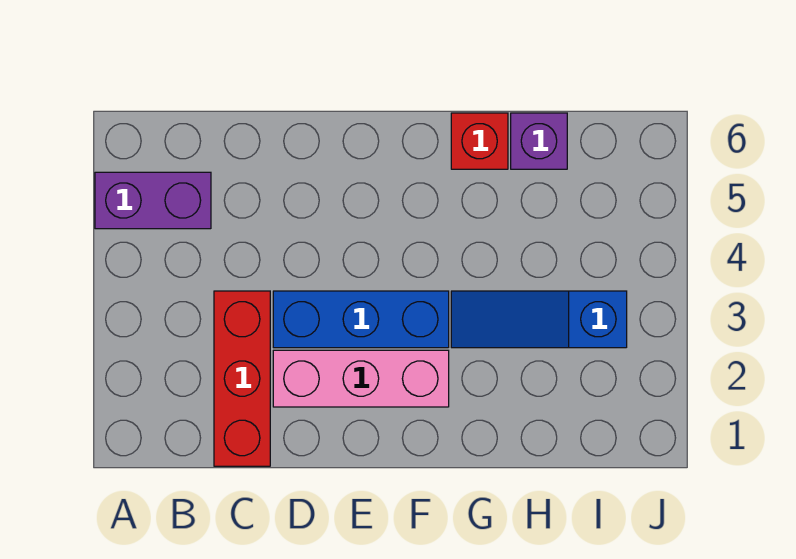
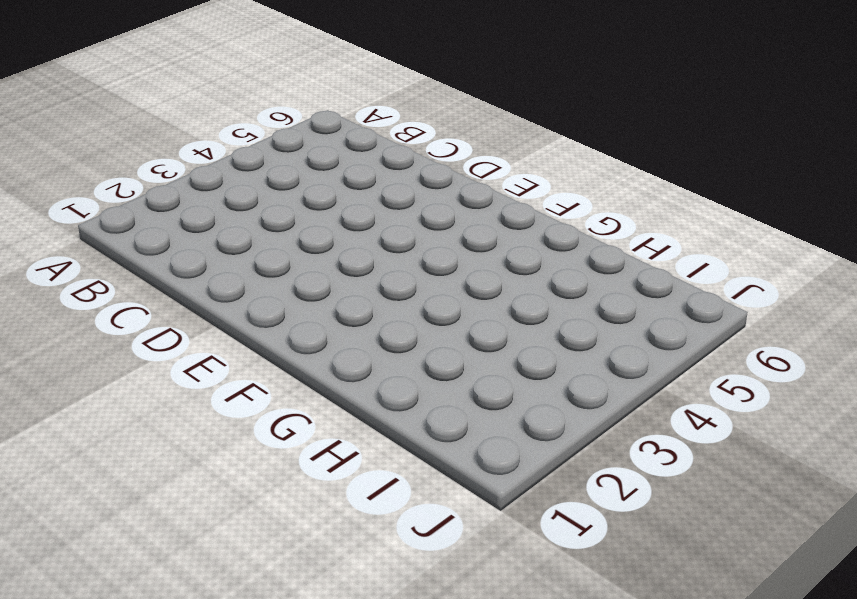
none -> purple brick A5:B5 level 1
none -> red brick C1:C3 level 1

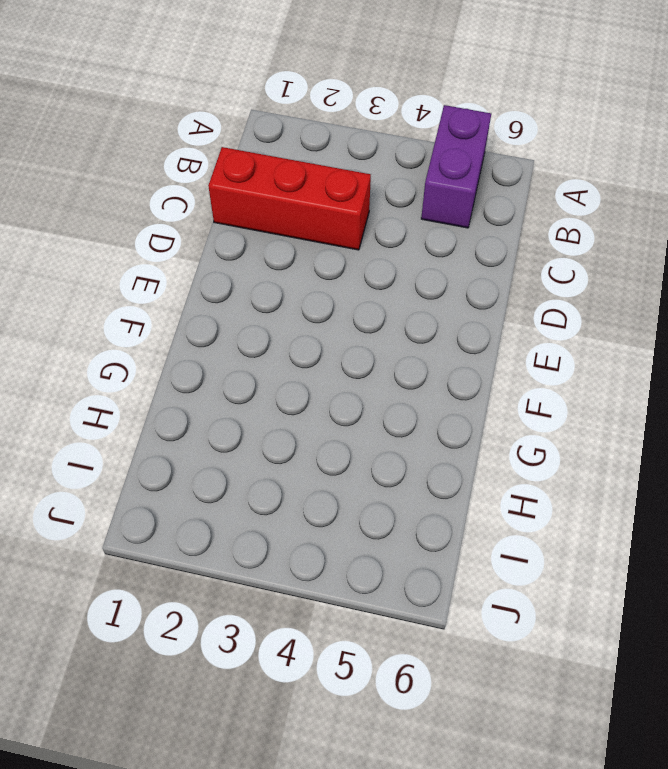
none -> pink brick D2:F2 level 1
none -> blue brick D3:F3 level 1

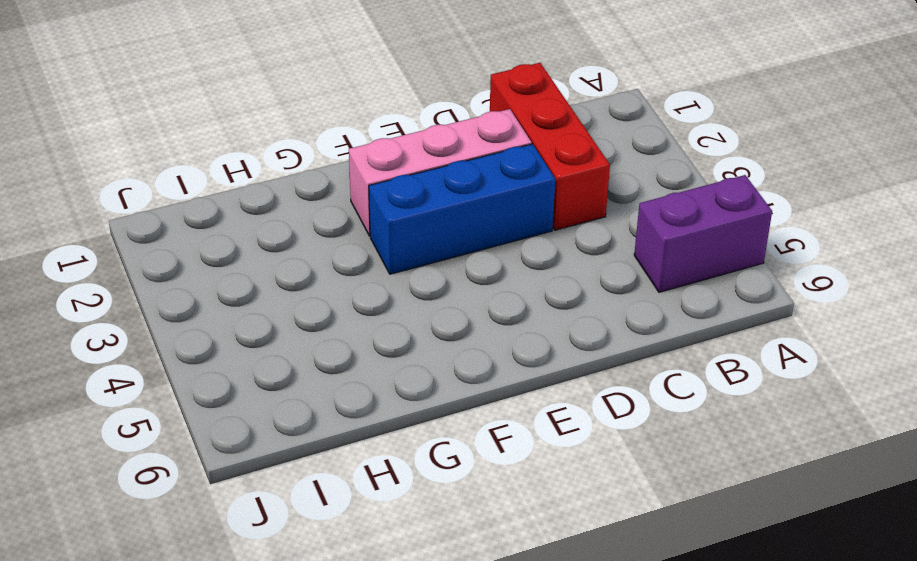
none -> blue slope G3:I3 level 1 top I
none -> red brick G6 level 1

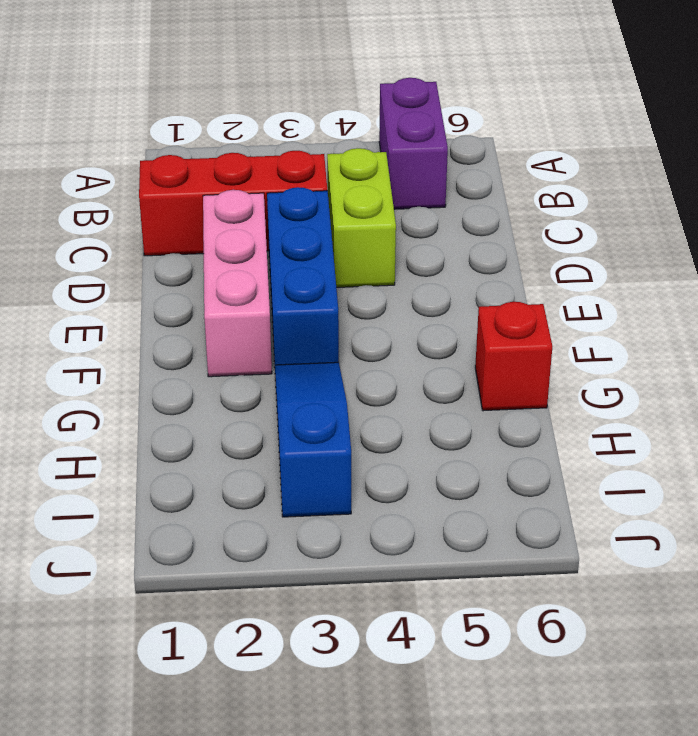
lime brick C4:D4 level 1 -> none
none -> purple brick H6 level 1

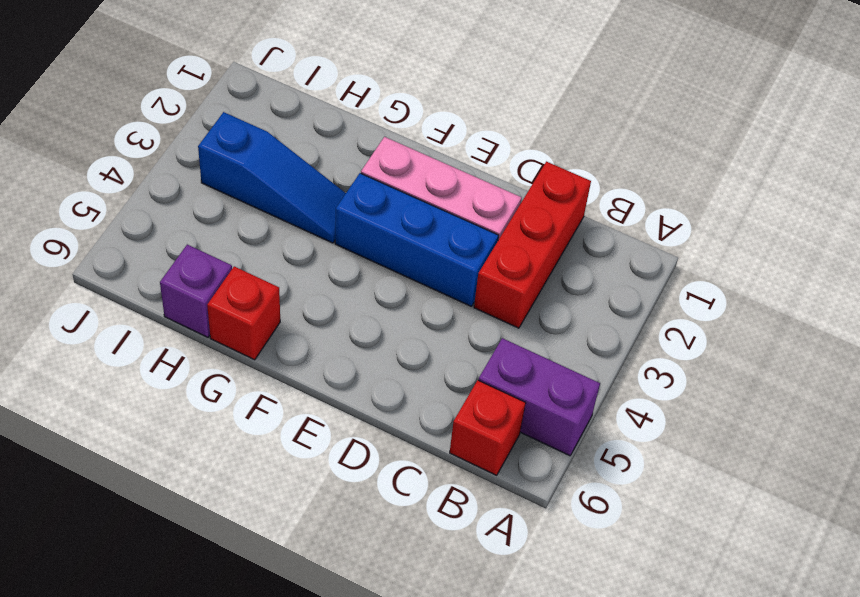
red brick B6 level 1 -> none

